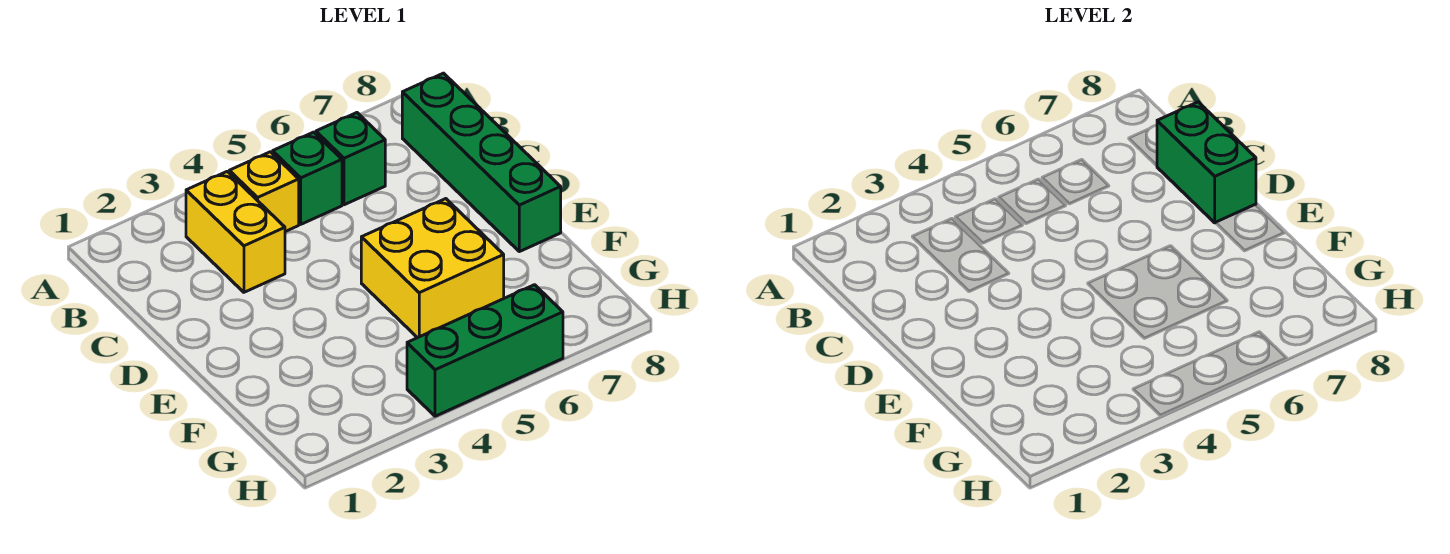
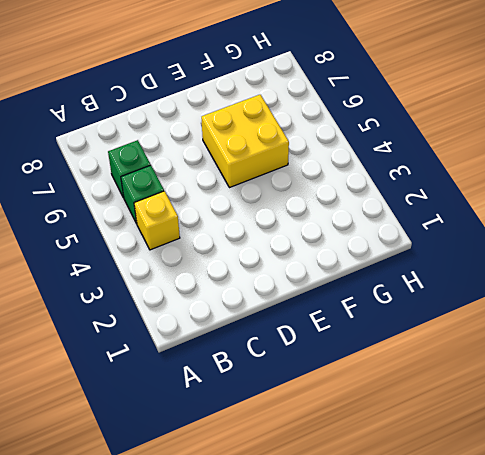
none -> yellow brick B3:C3 level 1
none -> green brick B8:E8 level 1

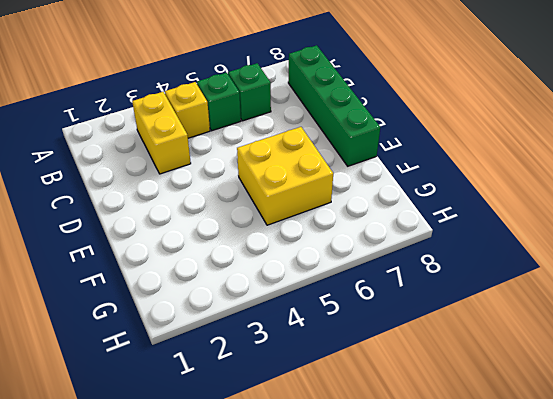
none -> green brick H4:H6 level 1
none -> green brick C8:D8 level 2

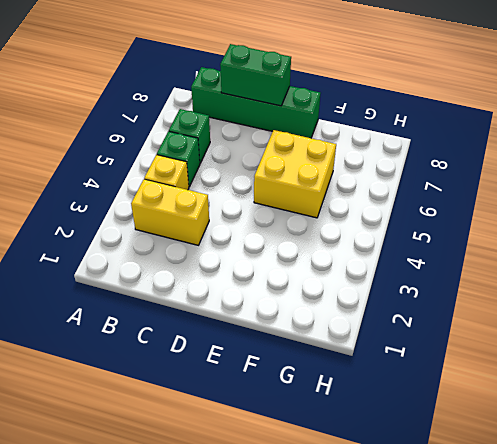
none -> green brick H4:H6 level 1

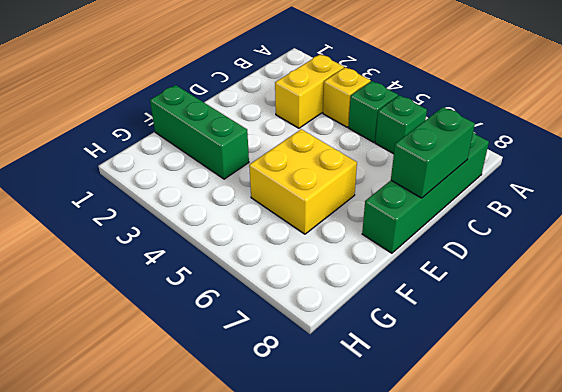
green brick F1:F3 level 1 -> green brick H4:H6 level 1

